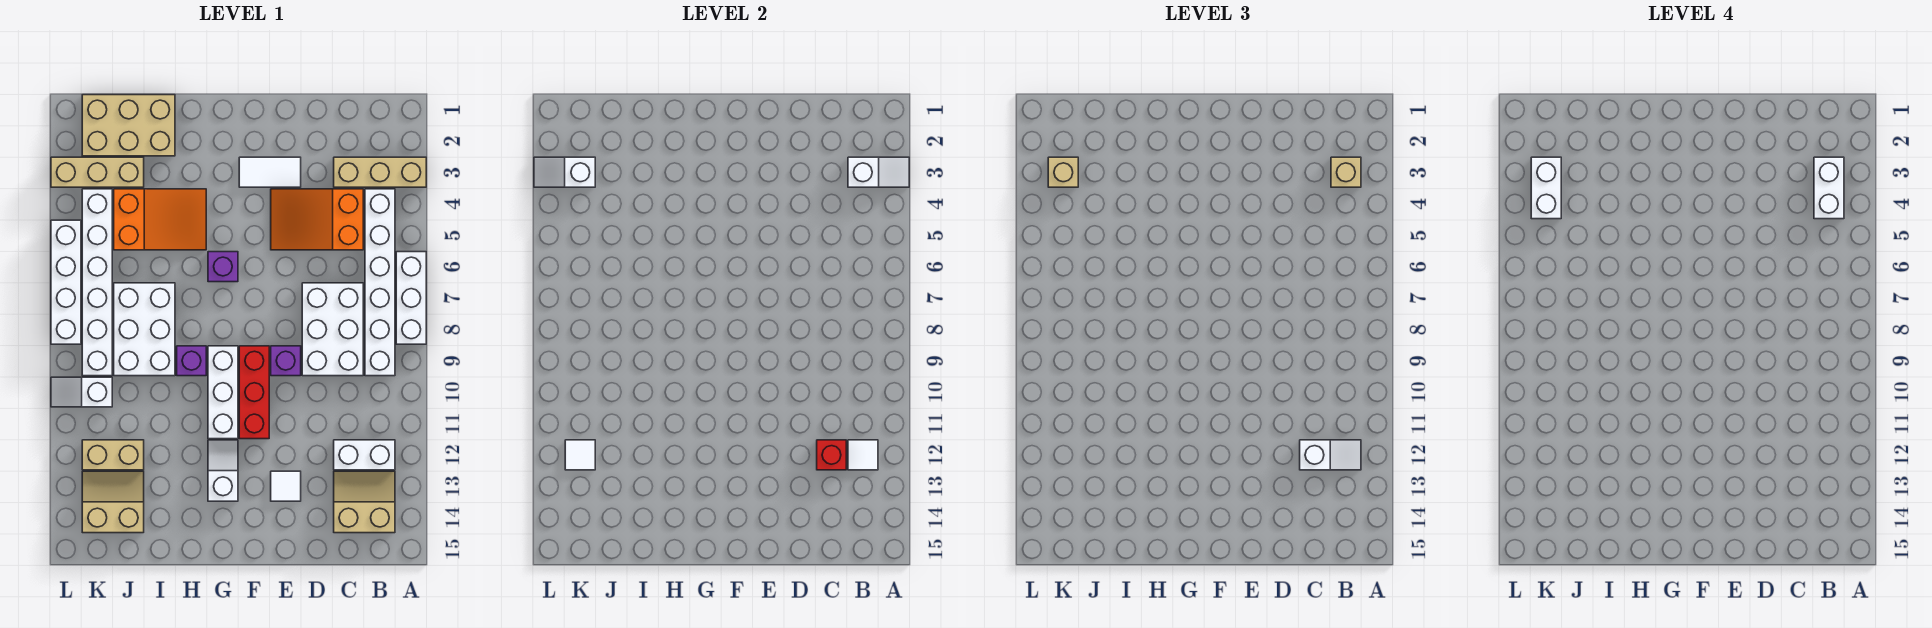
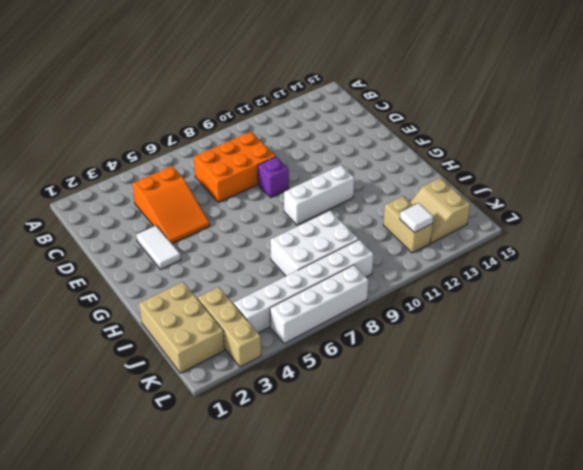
orange brick C7:D9 level 1 -> white brick C7:D9 level 1
none -> tan brick A3:C3 level 1
none -> white brick A6:A8 level 1
none -> white brick B4:B9 level 1
none -> white brick B12:C12 level 1

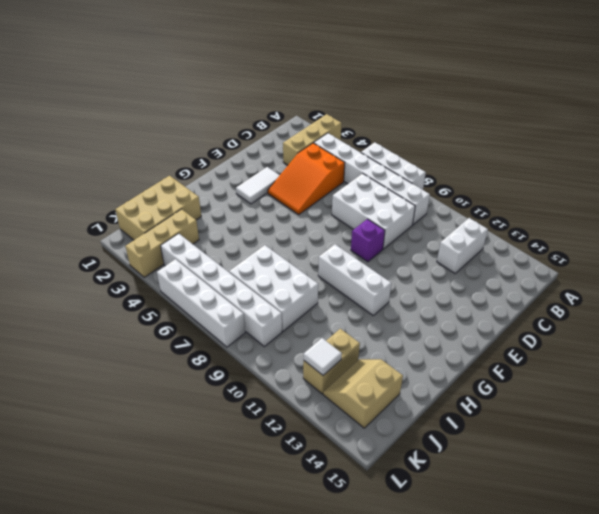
none -> tan slope B13:C14 level 1 top 14
none -> white tile E13 level 1
none -> red brick F9:F11 level 1
none -> purple brick G6 level 1

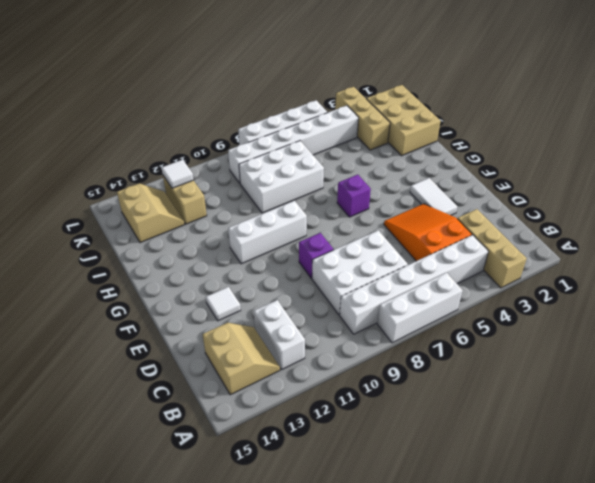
none -> red brick F9:F11 level 1
none -> white slope G12:G13 level 1 top 13
none -> orange slope H4:J5 level 1 top J
none -> purple brick H9 level 1

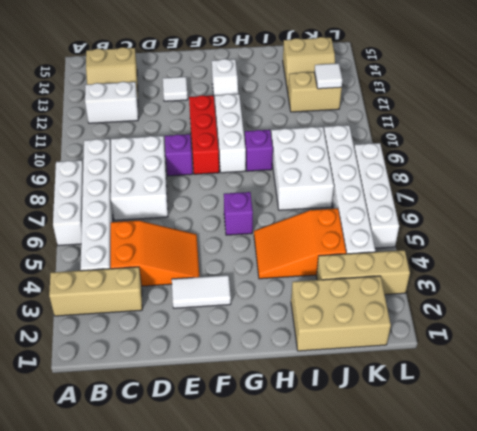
none -> white slope K10:L10 level 1 top K
none -> white slope A3:B3 level 2 top B
none -> white tile B12 level 2
none -> red brick C12 level 2

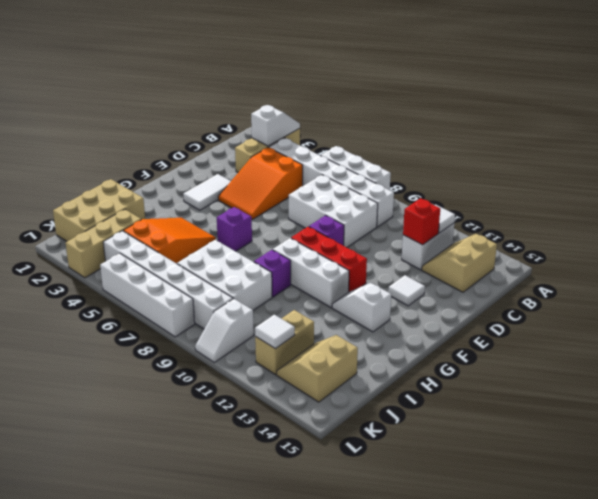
none -> white slope K3:L3 level 2 top K
none -> tan brick B3 level 3
none -> white slope B12:C12 level 3 top C
none -> tan brick K3 level 3

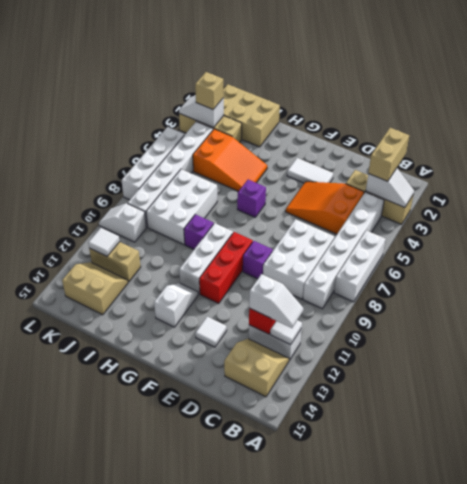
tan brick B2:B3 level 3 -> tan brick B3 level 3
none -> white brick B3:B4 level 4
none -> white brick K3:K4 level 4

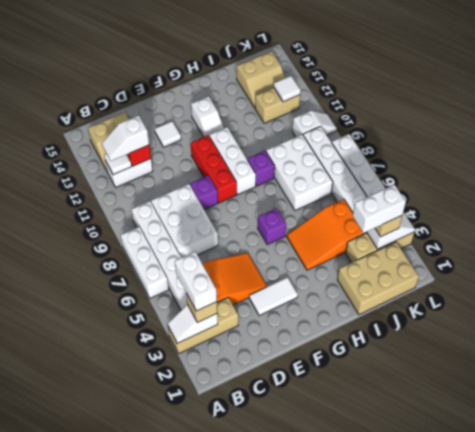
white brick J3:K3 level 4 -> white brick K3:K4 level 4

